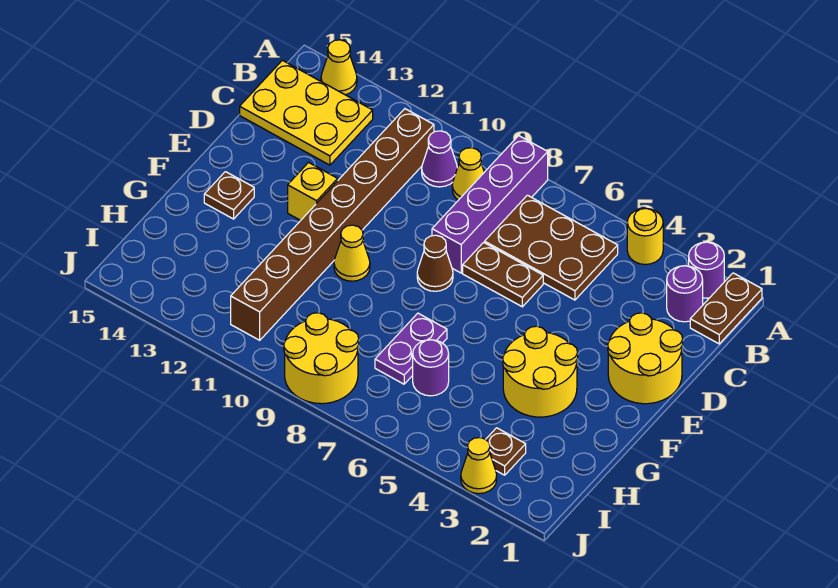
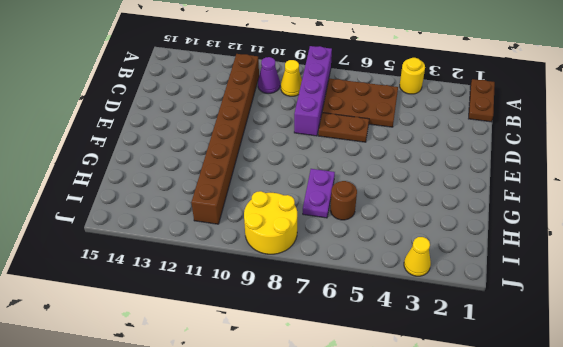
brown round brick H6 level 1 -> purple round brick H6 level 1
none -> purple round brick A2 level 1
none -> yellow cone A14 level 1
none -> purple round brick B2 level 1

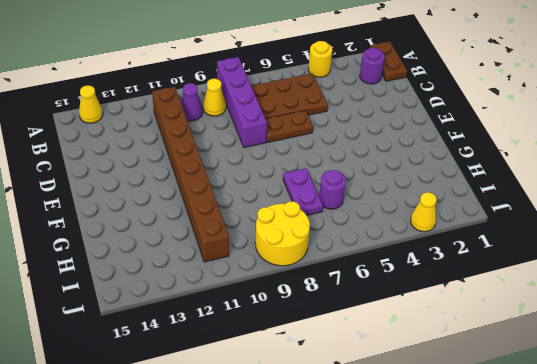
none -> purple round brick A2 level 1
none -> yellow plate B13:C15 level 1
none -> yellow round brick D1:E2 level 1

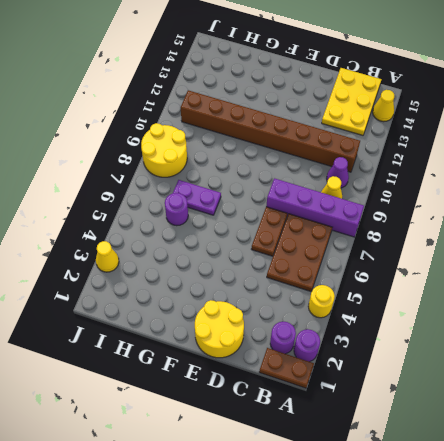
none -> brown cone E8 level 1
none -> yellow brick E12 level 1
none -> yellow round brick F3:G4 level 1

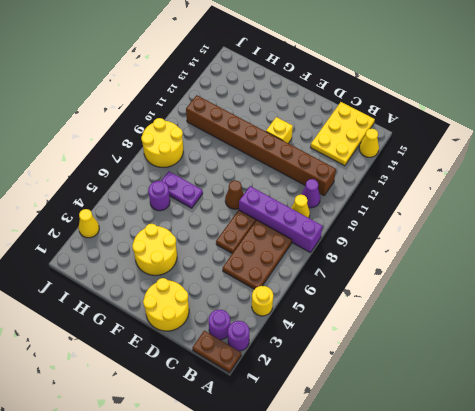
none -> yellow cone F10 level 1
none -> brown plate F14 level 1
none -> brown plate I3 level 1

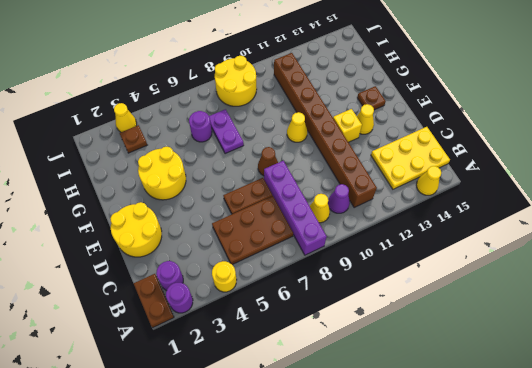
yellow cone E13 level 1 -> none

